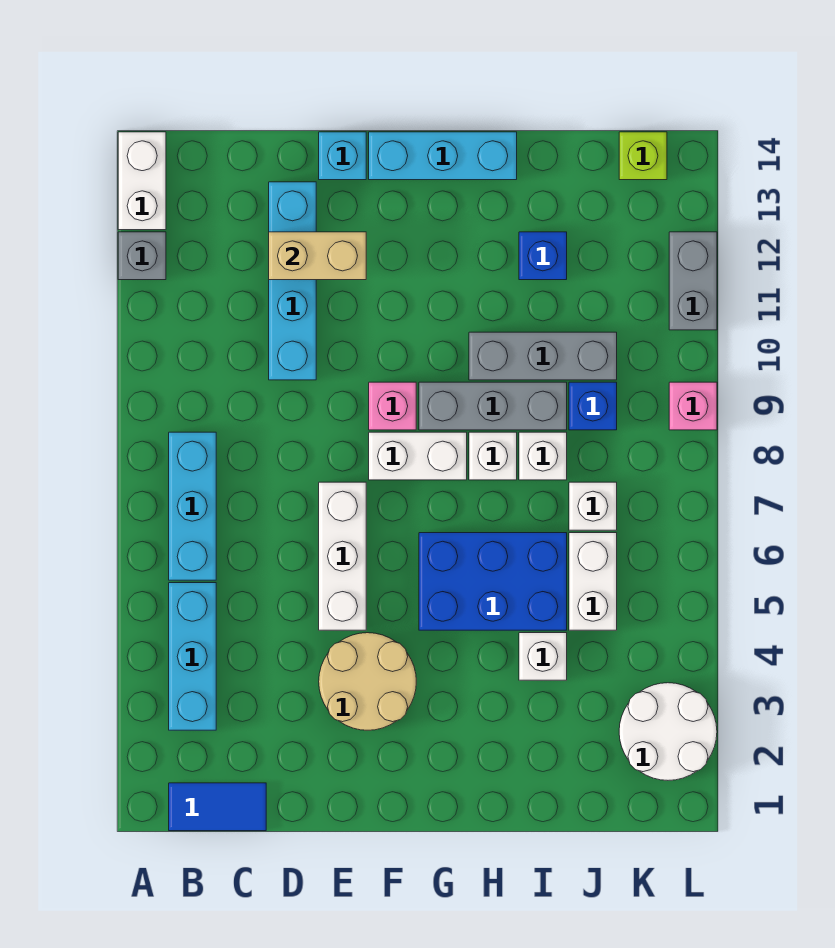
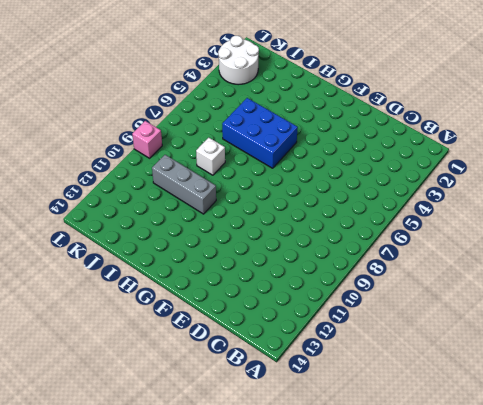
none -> grey brick A12 level 1
none -> white brick A13:A14 level 1
none -> blue tile B1:C1 level 1

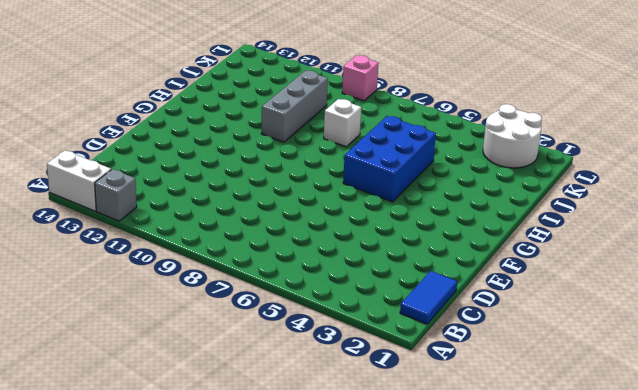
none -> cyan brick B3:B5 level 1
none -> cyan brick B6:B8 level 1
none -> cyan brick D10:D13 level 1

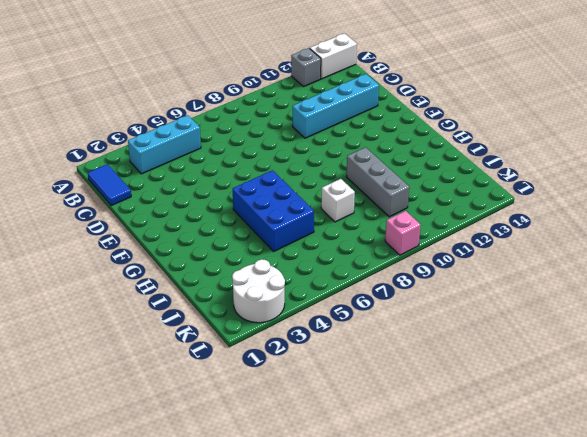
none -> cyan brick B6:B8 level 1
none -> tan round brick E3:F4 level 1
none -> white brick E5:E7 level 1

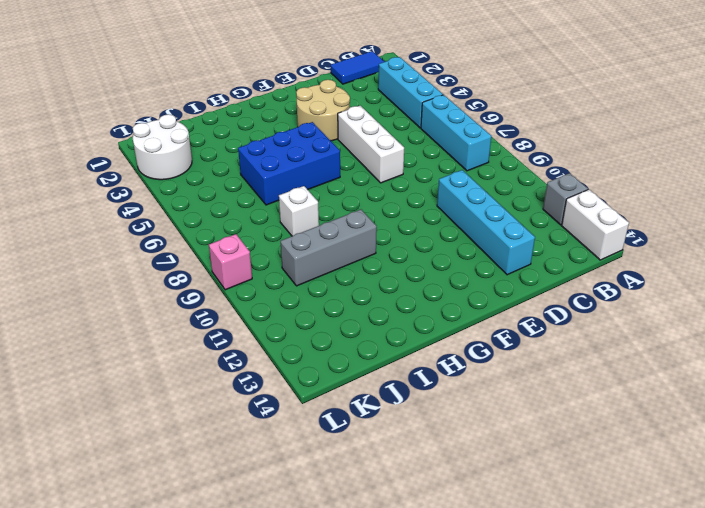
none -> cyan brick E14 level 1
none -> white brick F8:G8 level 1
none -> pink brick F9 level 1

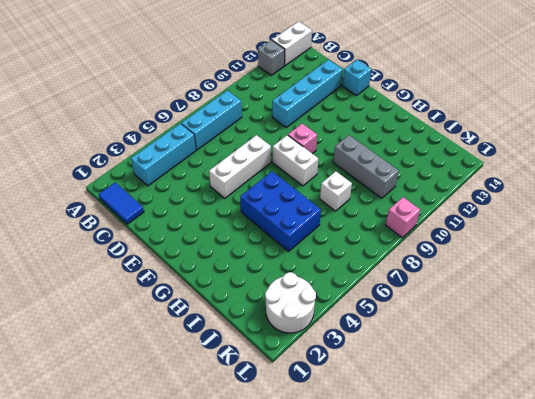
none -> tan round brick E3:F4 level 1
none -> cyan brick F14:H14 level 1
none -> grey brick G9:I9 level 1

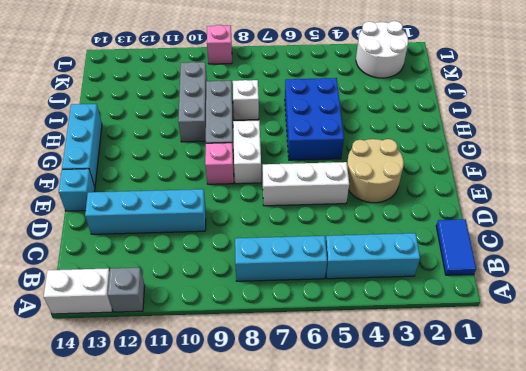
none -> white brick H8 level 1
none -> white brick I4 level 1
none -> blue brick I12 level 1

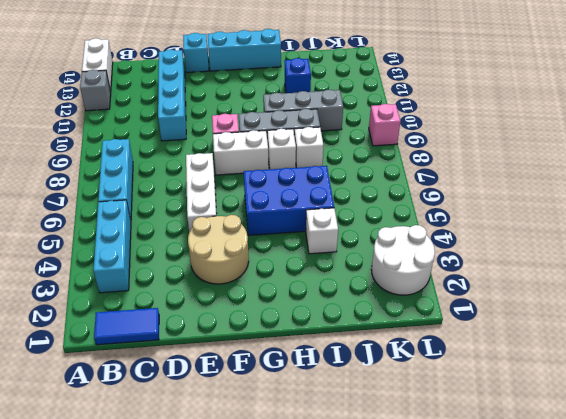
none -> white brick J5:J6 level 1
none -> white brick J7 level 1
none -> blue brick J9 level 1

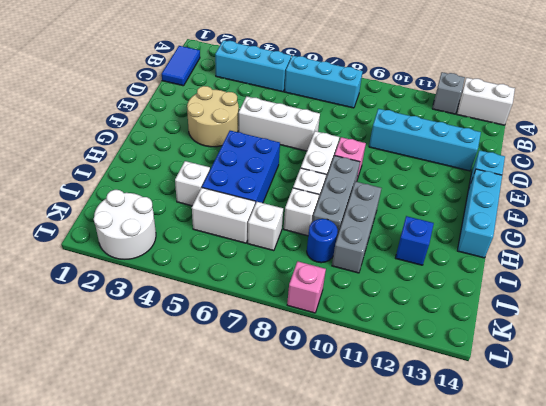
blue round brick J9 level 1 -> blue brick J9 level 1
none -> lime brick K14 level 1
none -> grey brick L11:L12 level 1
none -> tan brick D12:E12 level 2

